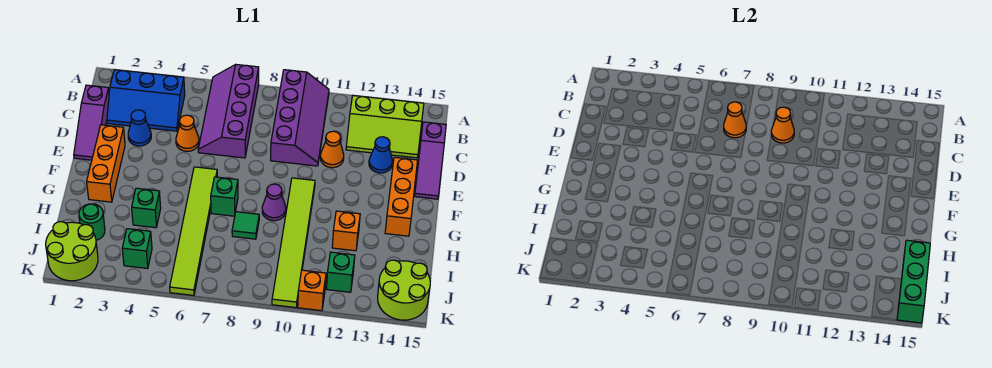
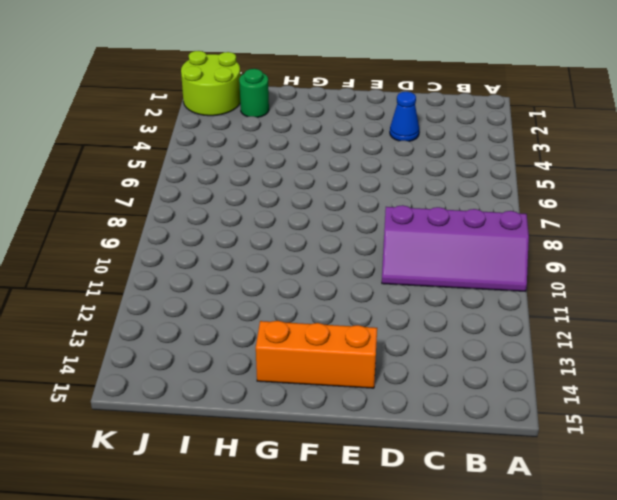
none -> purple slope A6:D7 level 1 top 7
none -> blue slope B2:C4 level 1 top B
none -> lime slope B12:C14 level 1 top B

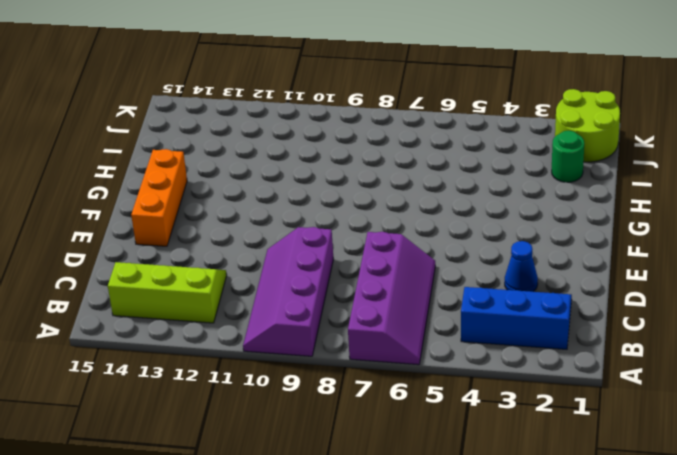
none -> purple slope C1:E1 level 1 top C
none -> purple slope C15:E15 level 1 top C
none -> orange cone D5 level 1

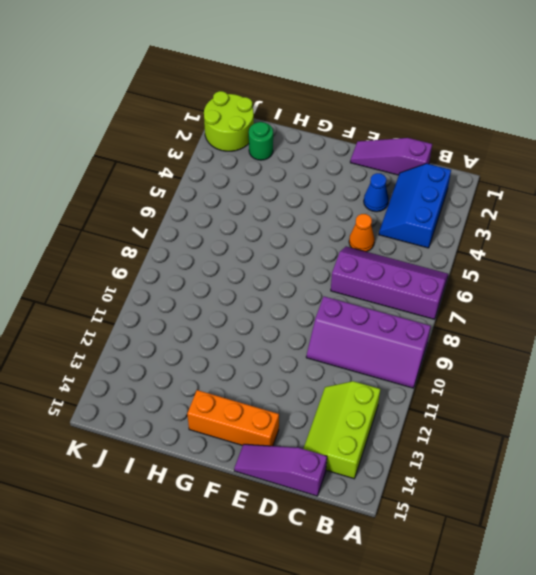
none -> orange cone D11 level 1
none -> blue cone D13 level 1
none -> orange brick E2:G2 level 1

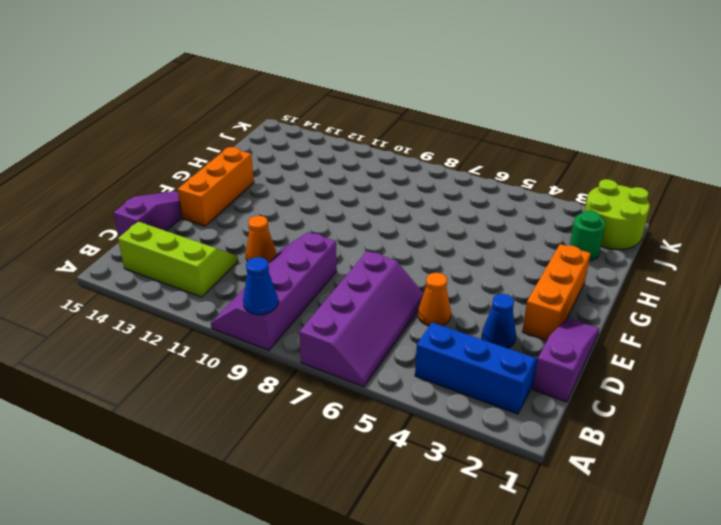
blue cone A9 level 2 -> blue cone D13 level 1
none -> lime tile F6:K6 level 1
none -> lime tile F10:K10 level 1
none -> green brick G7 level 1

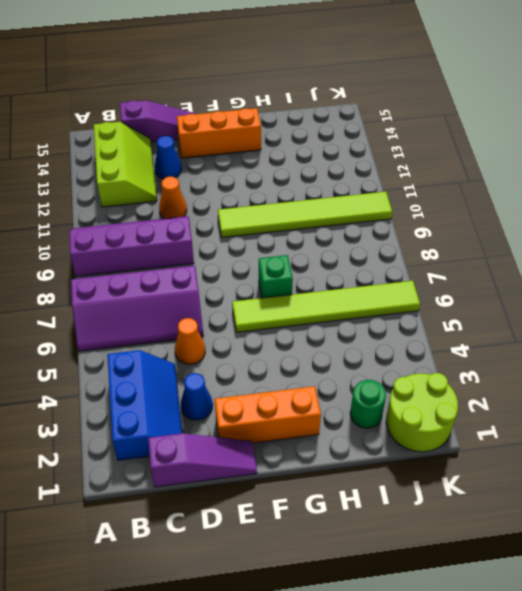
none -> purple cone G9 level 1
none -> green brick H4 level 1
none -> green tile H8 level 1

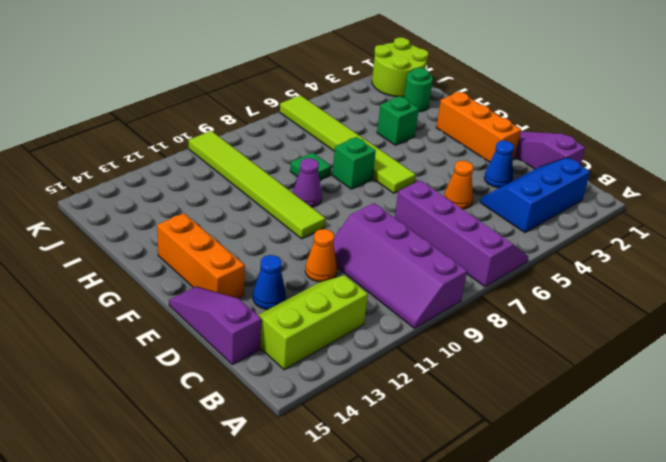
none -> orange brick H12 level 1
none -> green brick J4 level 1
none -> green brick J12 level 1

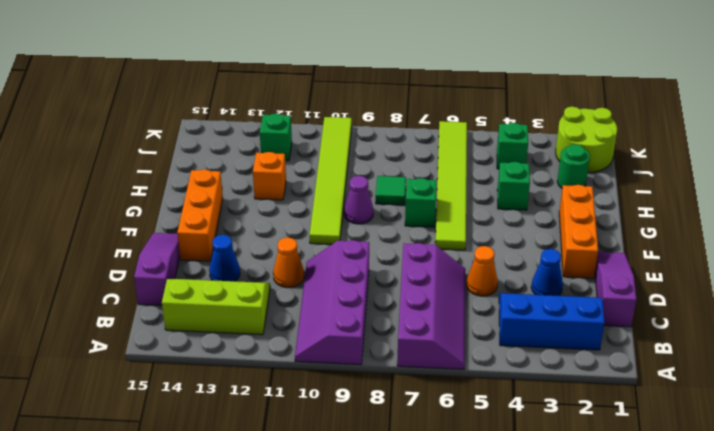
none -> lime round brick J14:K15 level 1
none -> orange brick K11 level 1
none -> orange cone C7 level 2

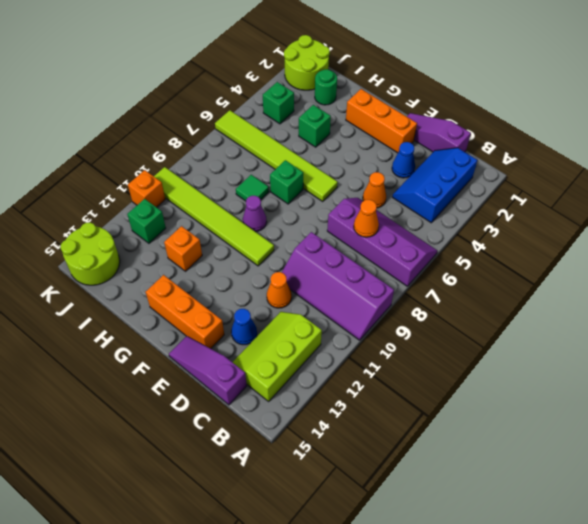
none -> orange cone C9 level 2
none -> green brick I15:K15 level 2

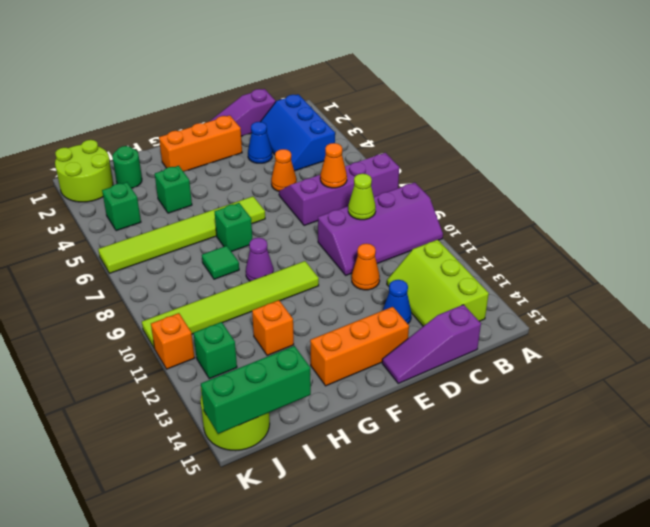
lime cone C9 level 2 -> orange cone C9 level 2

